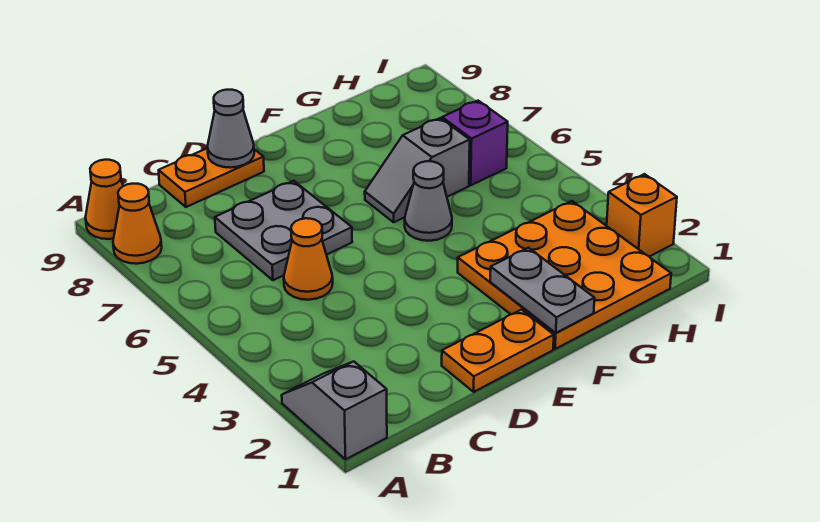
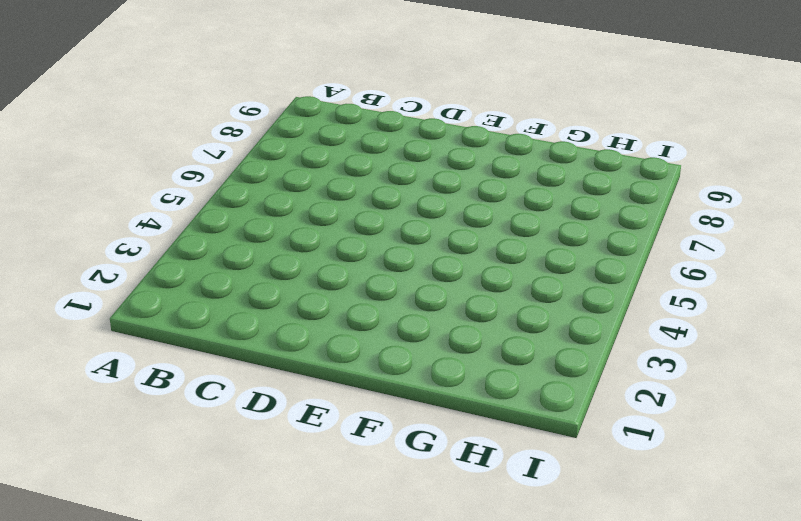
none -> grey slope A1:A2 level 1 top 1
none -> orange cone A8 level 1
none -> orange cone A9 level 1

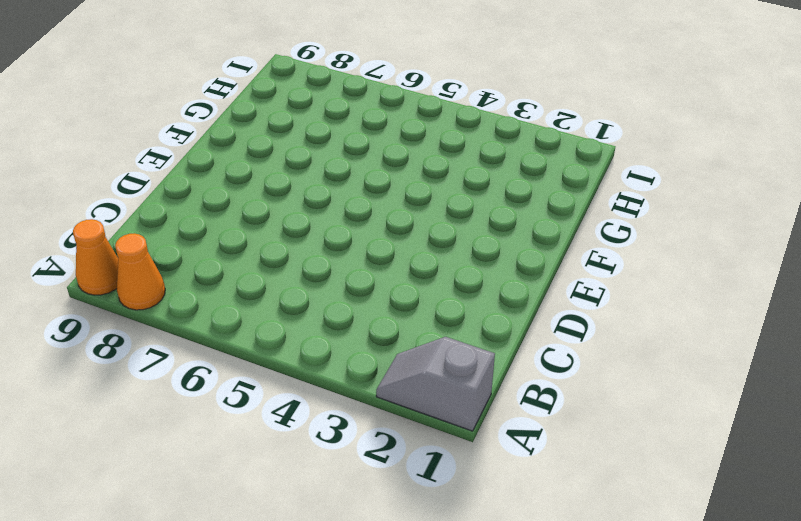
none -> orange cone C5 level 1
none -> grey plate C6:D7 level 1
none -> orange plate C9:D9 level 1

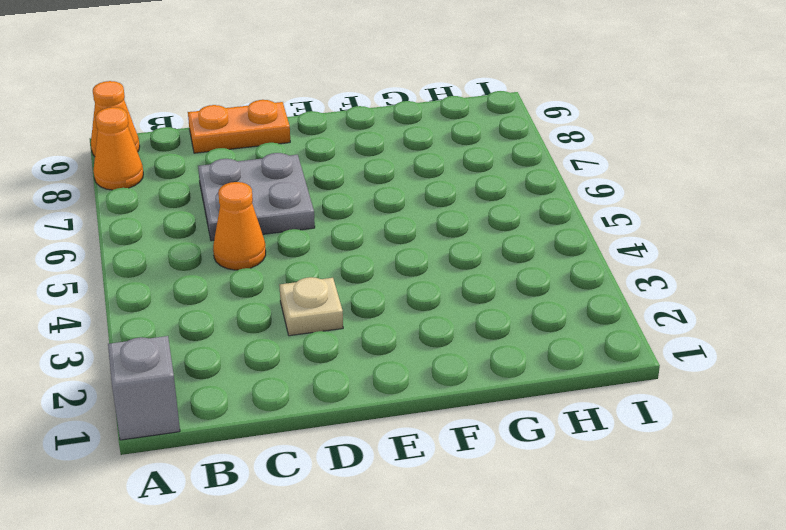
tan plate D3 level 1 -> none
none -> orange plate D1:E1 level 1
none -> orange plate F1:H3 level 1
none -> grey cone F5 level 1

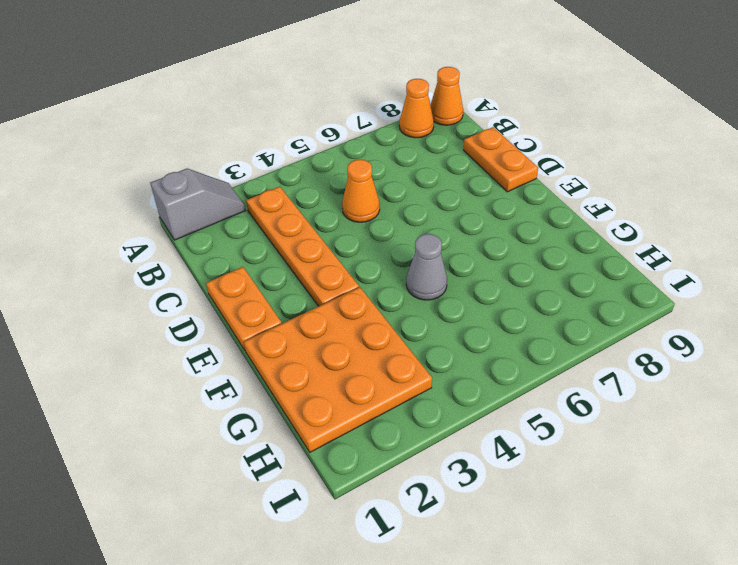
orange plate B3:E3 level 1 -> none
none -> grey plate C6:D7 level 1
none -> grey slope F6:G6 level 1 top G
none -> purple brick H6 level 1

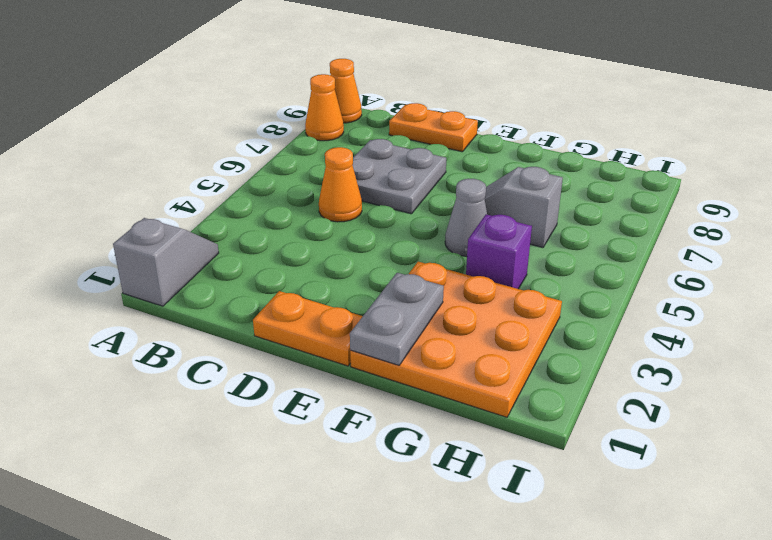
purple brick G4 level 1 -> purple brick H6 level 1
none -> orange brick I2 level 1
none -> grey cone D9 level 2

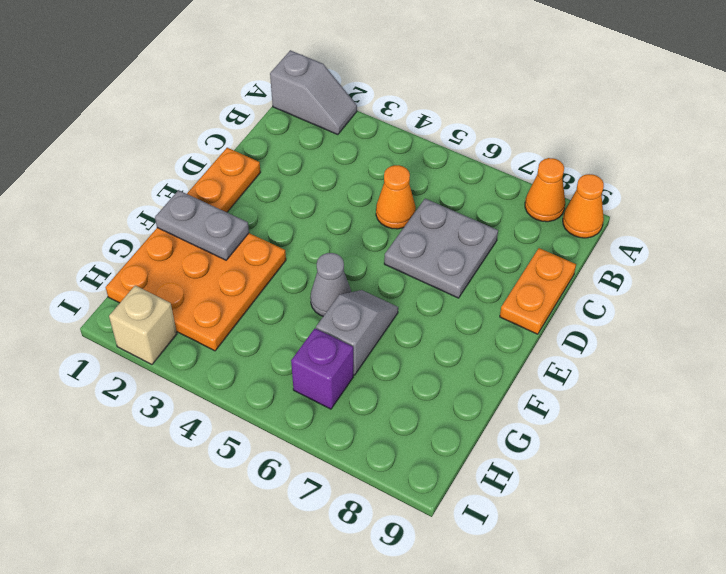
tan brick I2 level 1 -> orange brick I2 level 1
none -> grey cone D9 level 2

